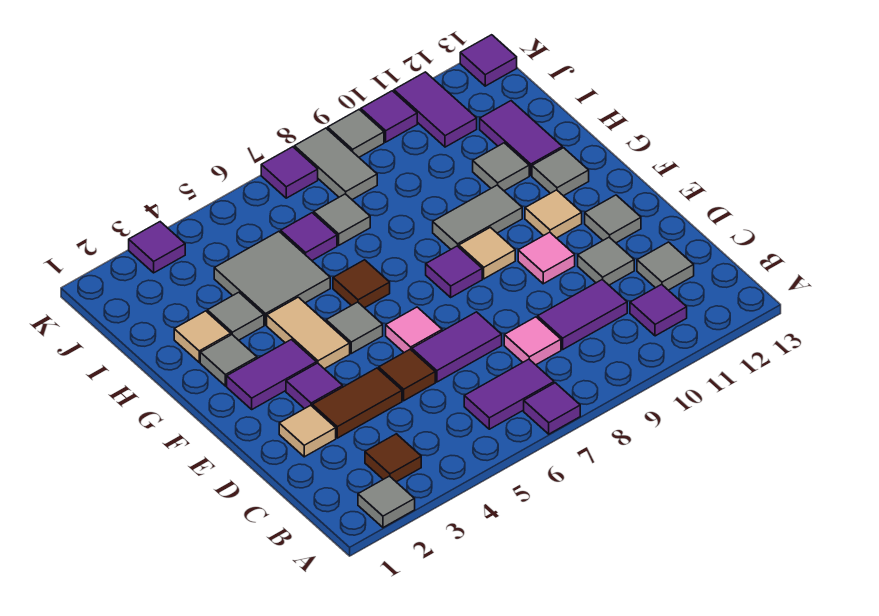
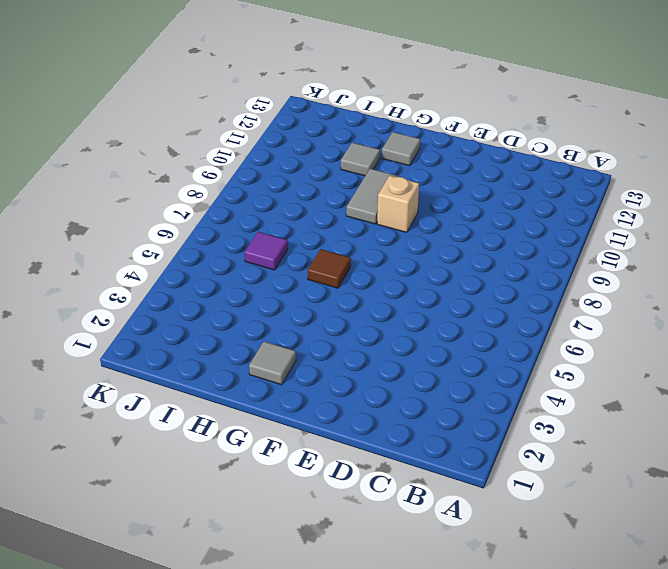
tan brick F9 level 1 -> tan tile F9 level 1
none -> grey tile A2 level 1
none -> purple tile A7 level 1
none -> brown tile B3 level 1
none -> purple tile B6:B7 level 1

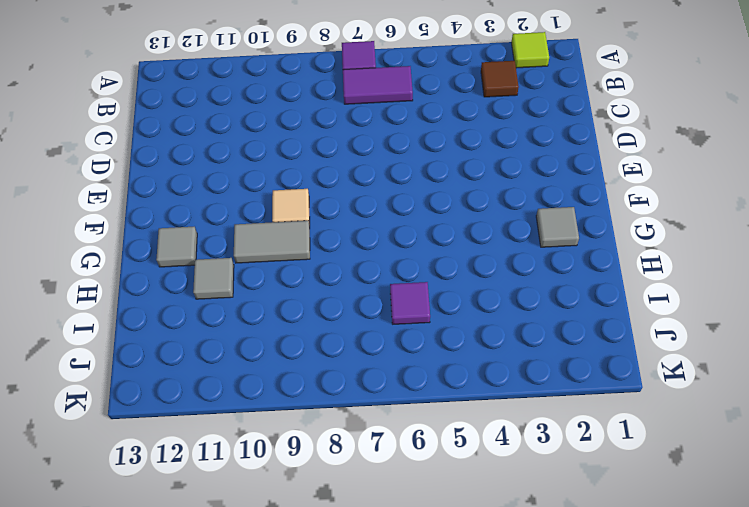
lime tile A2 level 1 -> grey tile A2 level 1
none -> purple tile B11 level 1
none -> pink tile C8 level 1
none -> purple tile C9:C10 level 1
none -> grey tile C12 level 1

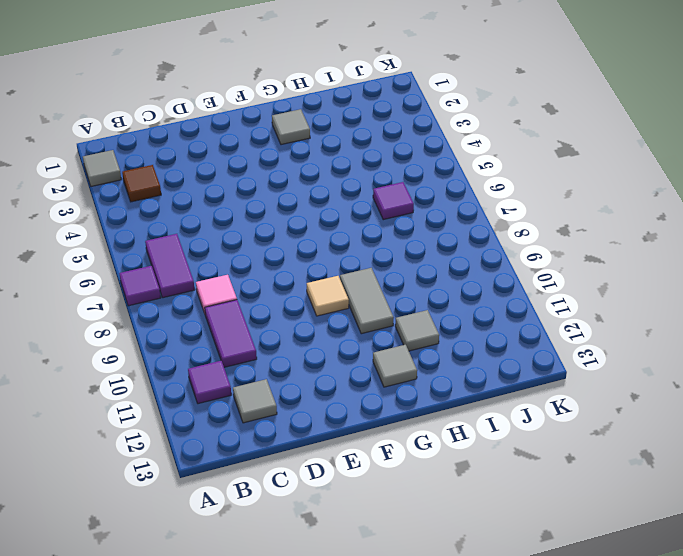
none -> tan tile D2 level 1
none -> brown tile D3:D4 level 1
none -> brown tile D5 level 1
none -> purple tile D6:D7 level 1

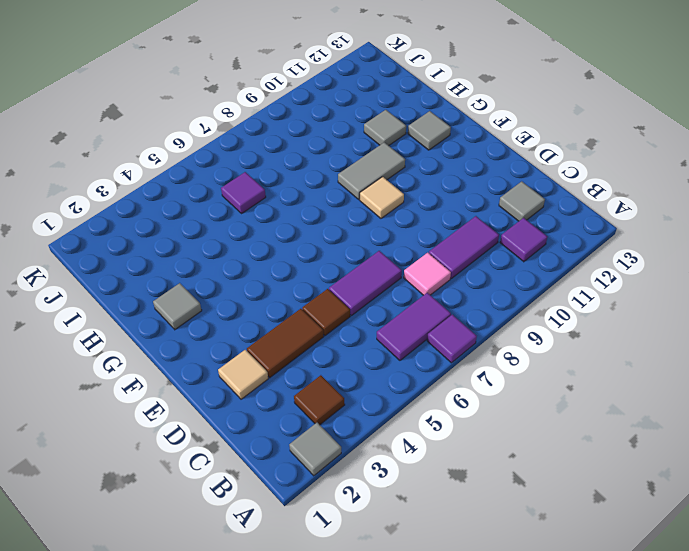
none -> grey tile D11 level 1
none -> purple tile E3 level 1
none -> pink tile E6 level 1
none -> pink tile E10 level 1

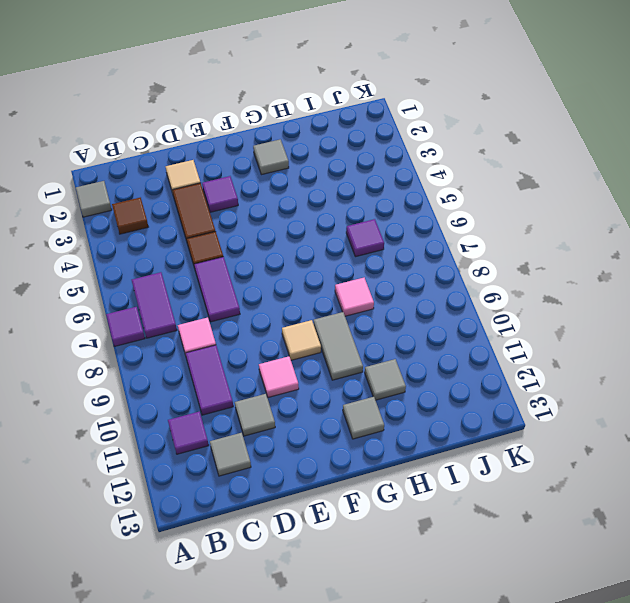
pink tile H8 level 1 -> pink tile E6 level 1
none -> grey tile E12 level 1
none -> purple tile F2:F3 level 1
none -> tan tile F4:G4 level 1
none -> grey tile F5 level 1

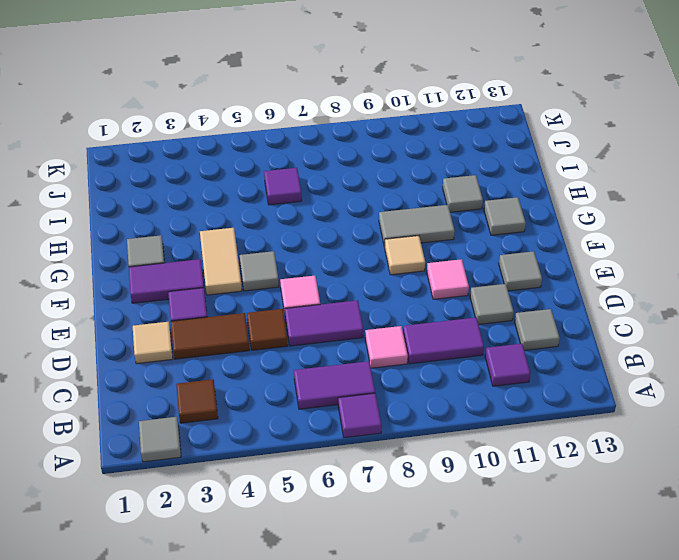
none -> purple tile F8 level 1
none -> tan tile F11 level 1
none -> brown tile G6 level 1
none -> tan tile H2 level 1

